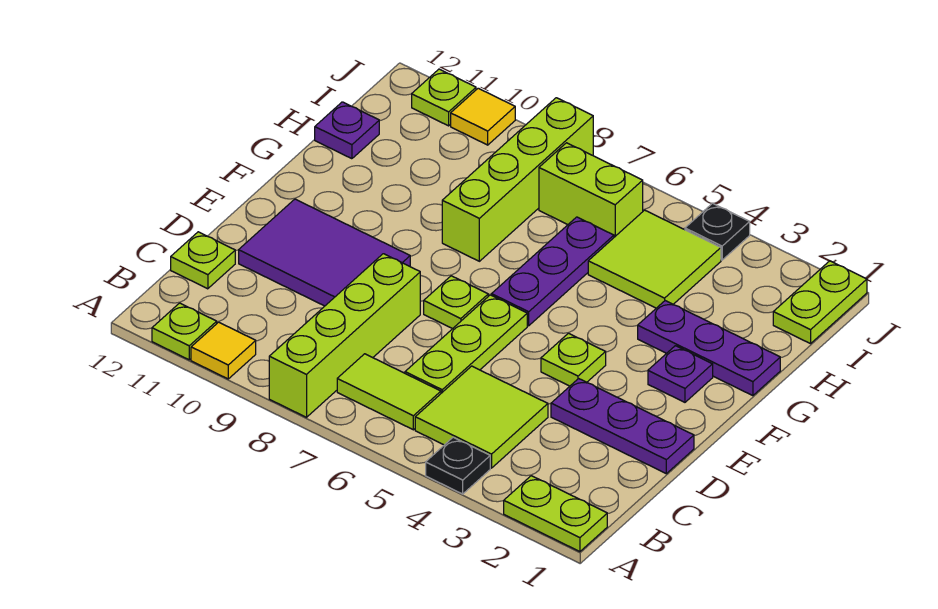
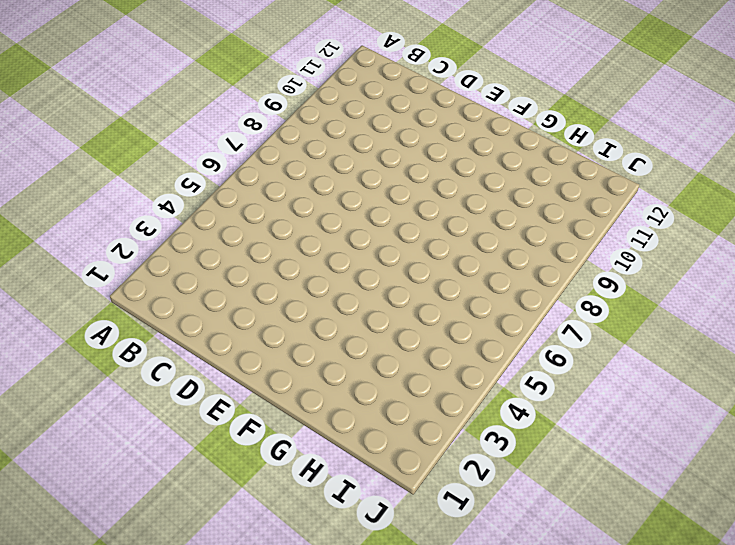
none -> lime plate A1:A2 level 1
none -> black plate A4 level 1
none -> lime brick A8:D8 level 1

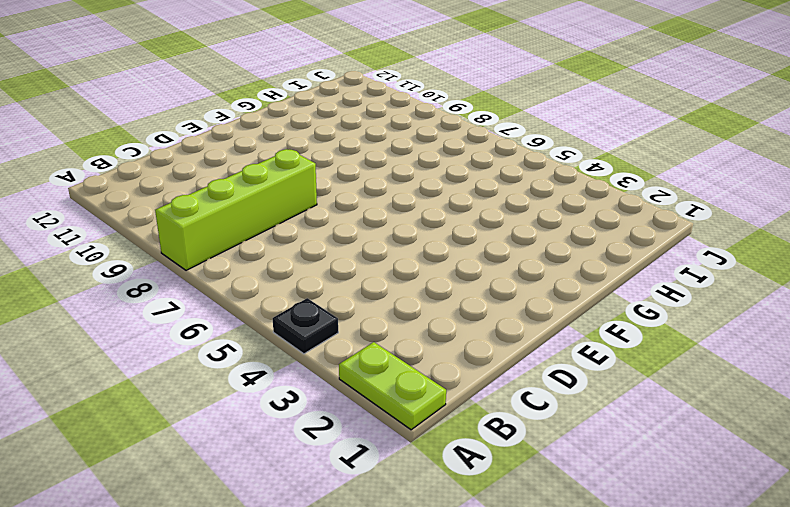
none -> yellow tile A10 level 1
none -> lime plate A11 level 1
none -> lime tile B4:C5 level 1

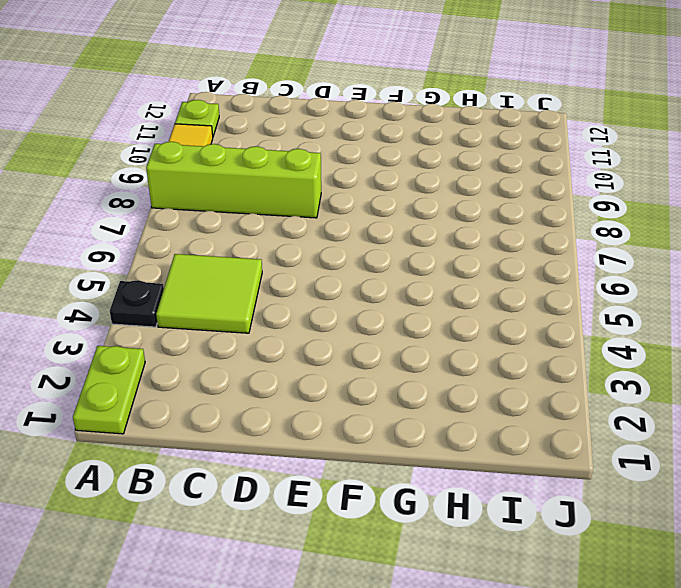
none -> lime tile B6:B7 level 1
none -> lime plate C6:E6 level 1
none -> lime plate C12 level 1

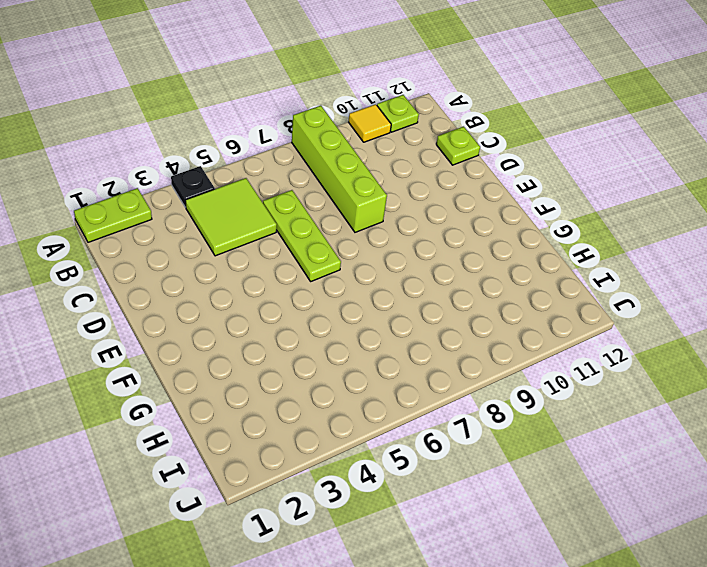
none -> lime tile B6:B7 level 1
none -> purple plate D1:D3 level 1
none -> purple tile D9:E11 level 1

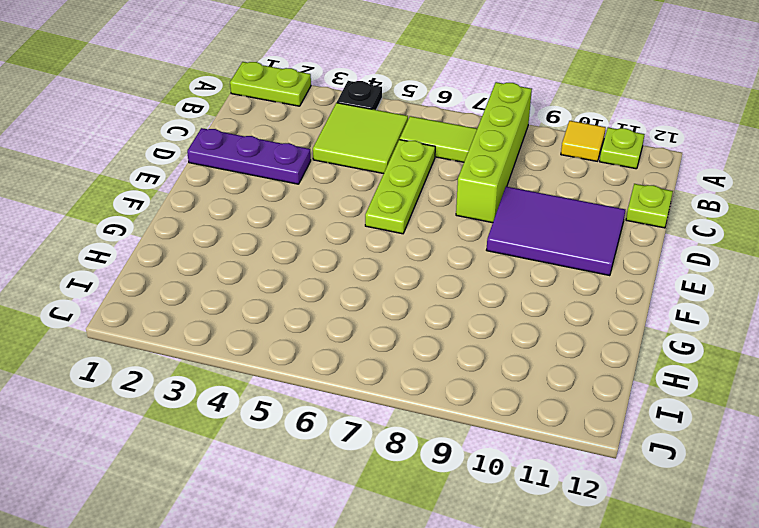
none -> lime plate E4 level 1
none -> lime plate E7 level 1
none -> purple plate F2 level 1

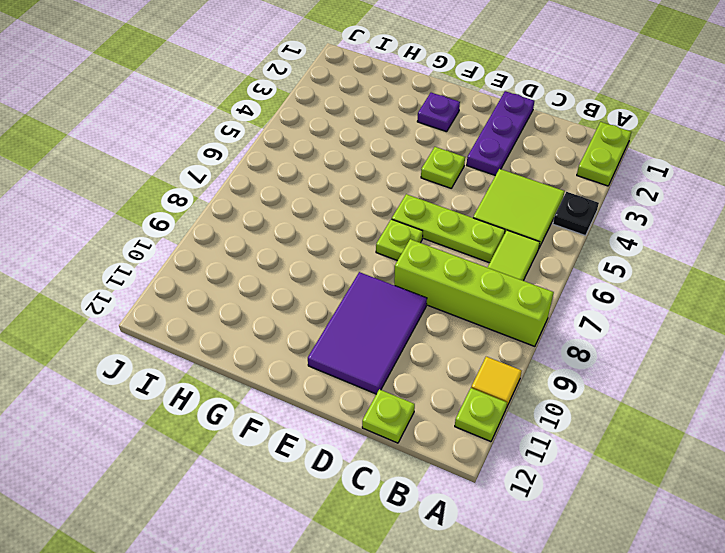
none -> purple plate F6:H6 level 1
none -> purple plate G1:G3 level 1
none -> lime brick G8:J8 level 1

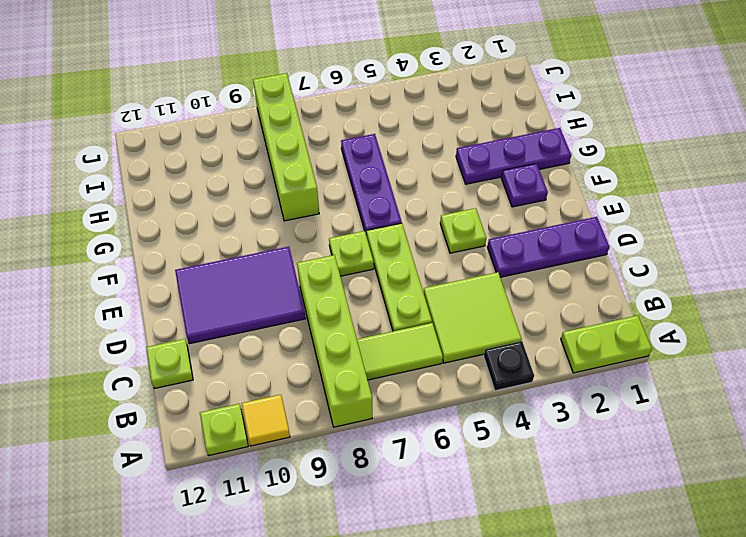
none -> lime tile H4:I5 level 1
none -> purple plate H12 level 1
none -> lime plate I1:J1 level 1

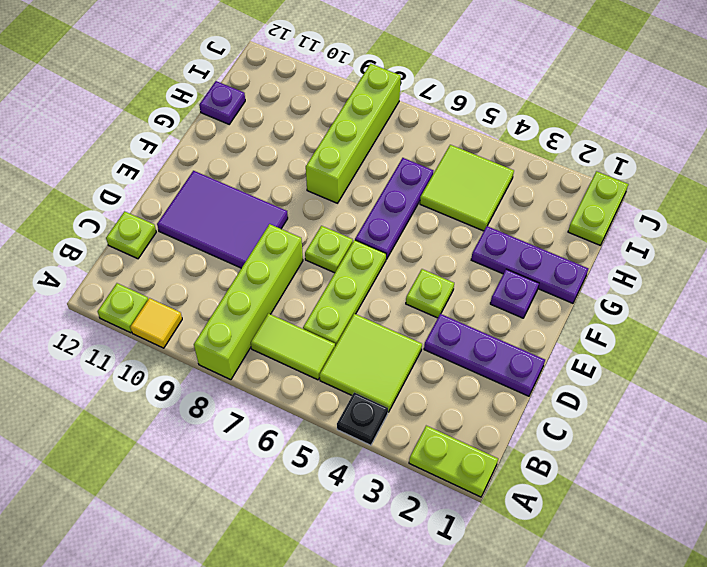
none -> lime brick I6:I7 level 1
none -> black plate J4 level 1
none -> yellow tile J10 level 1

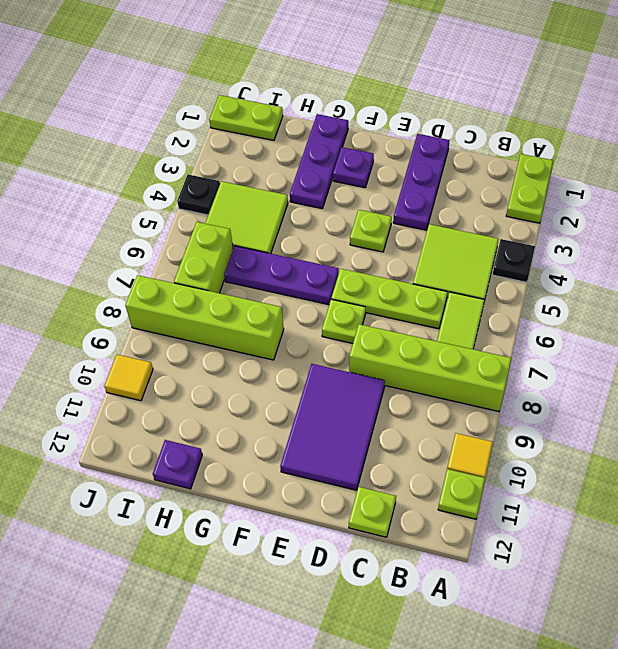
none -> lime plate J11 level 1

